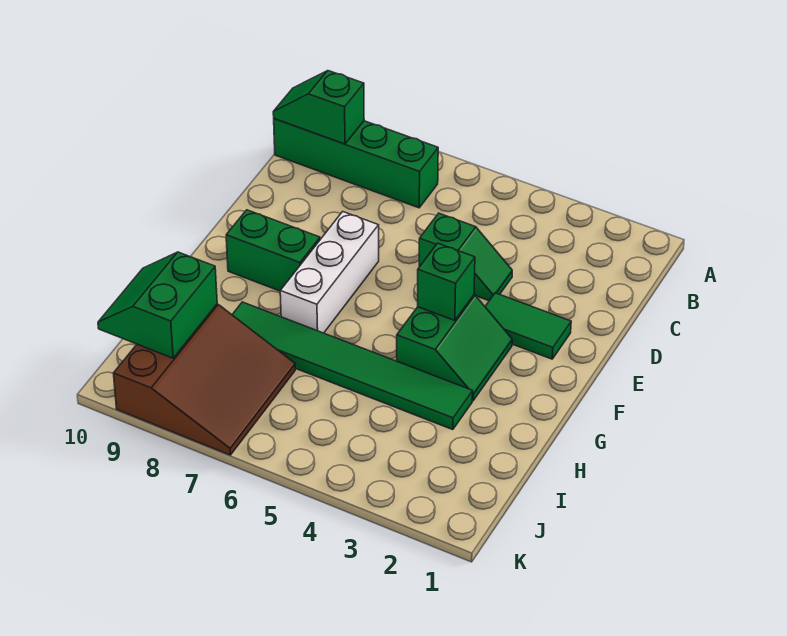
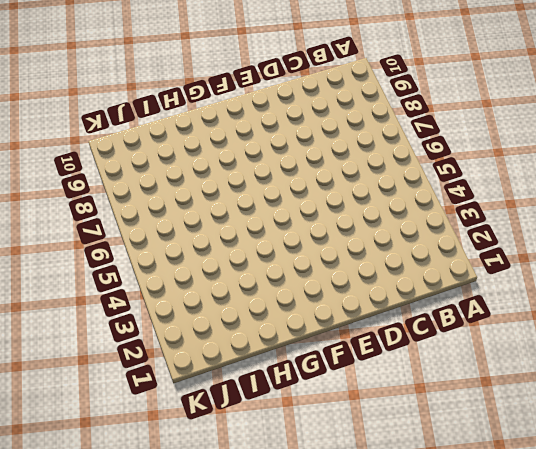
none -> green brick B7:B10 level 1
none -> green slope D4:D5 level 1 top 5

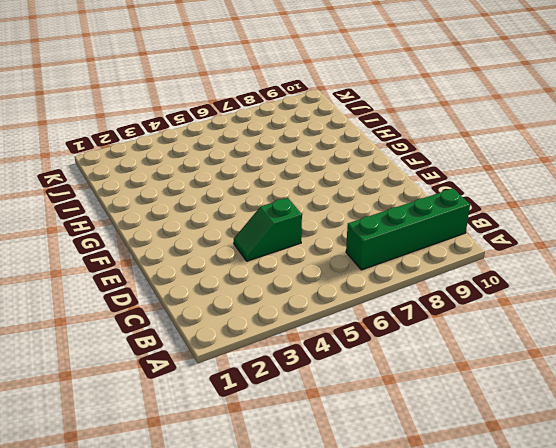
none -> green tile E2:E3 level 1
none -> white brick E7:G7 level 1

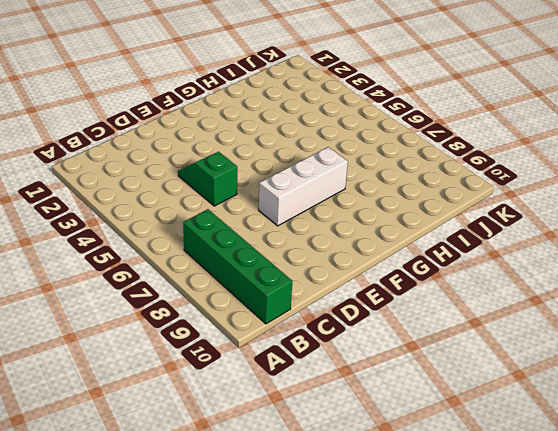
none -> green tile E2:E3 level 1
none -> green slope F3:G4 level 1 top 4

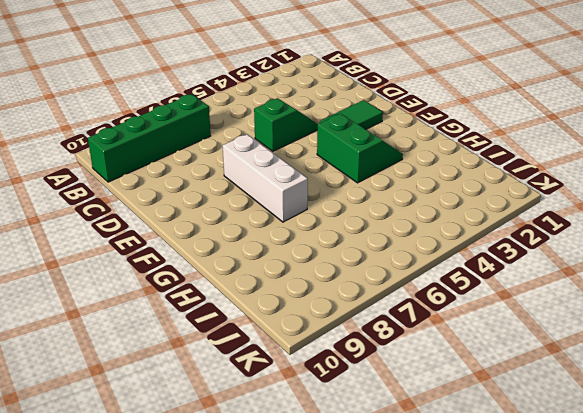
none -> green brick F8:F9 level 1
none -> green tile H3:H8 level 1

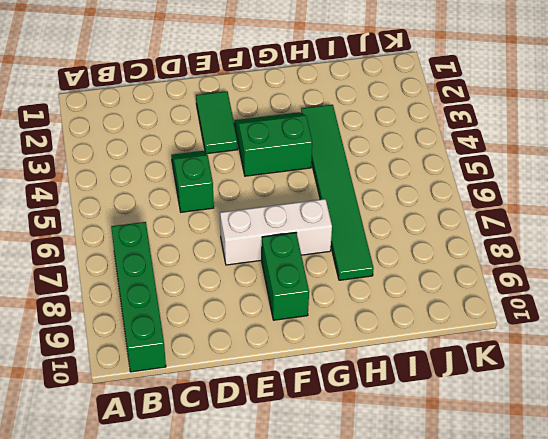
none -> brown slope I7:K9 level 1 top 9
none -> green slope B9:B10 level 2 top 9

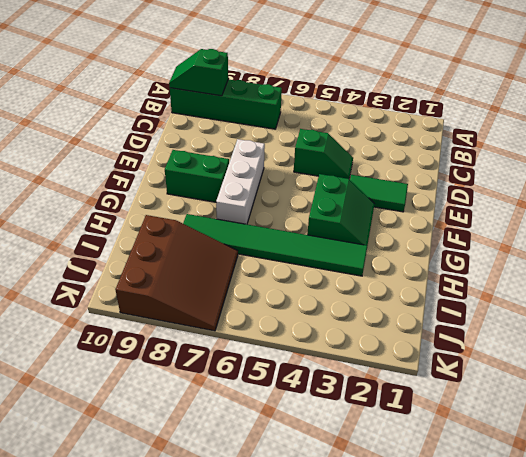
none -> green brick F4 level 2
none -> green slope I9:J10 level 2 top 9

